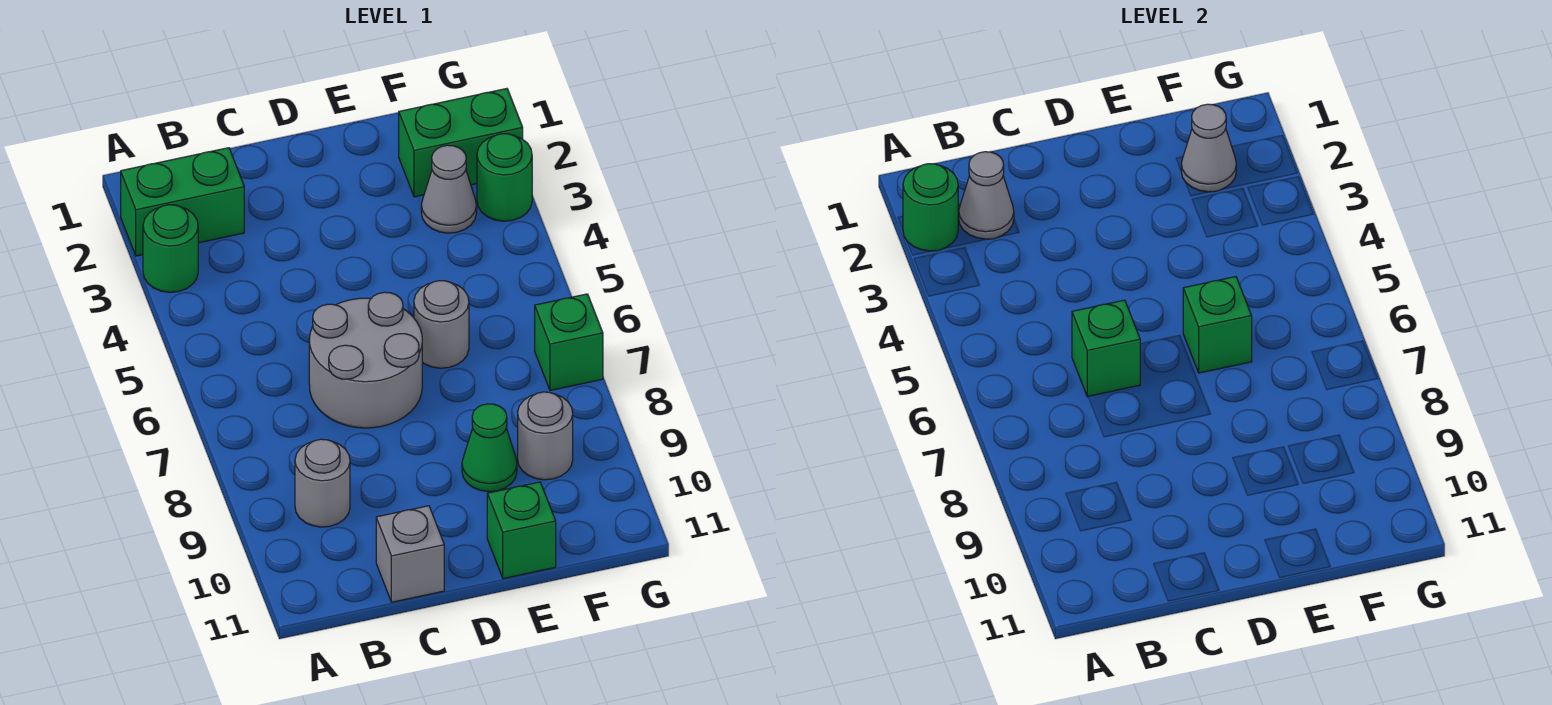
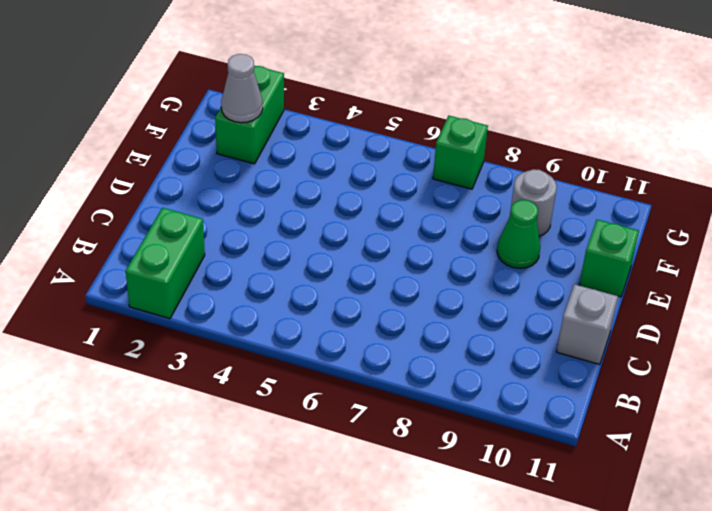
none -> green round brick A3 level 1
none -> grey round brick B9 level 1
none -> grey round brick C6:D7 level 1

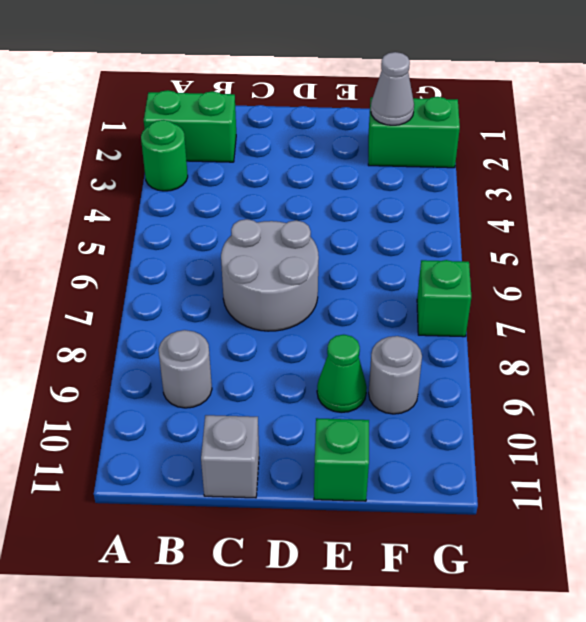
none -> grey round brick E6 level 1
none -> grey cone F3 level 1
none -> green round brick G3 level 1

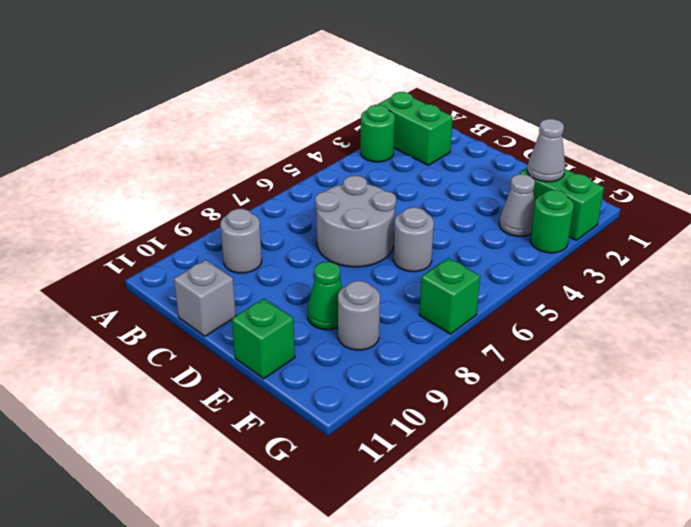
none -> green round brick A2 level 2
none -> grey cone B2 level 2
none -> green brick C6 level 2

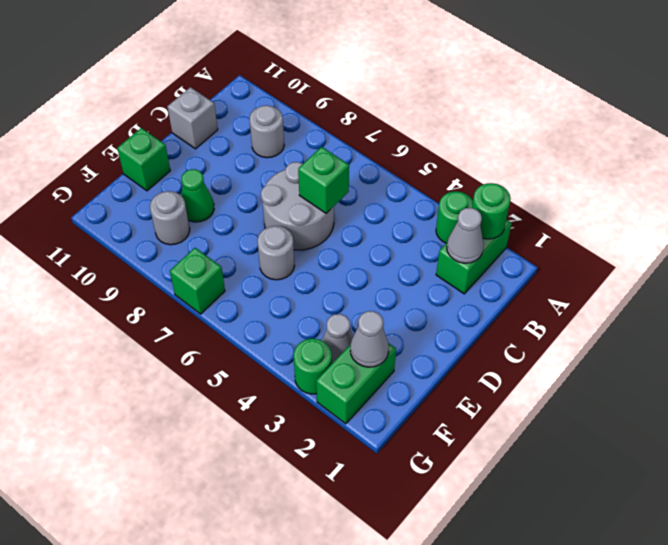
none -> green brick E6 level 2

